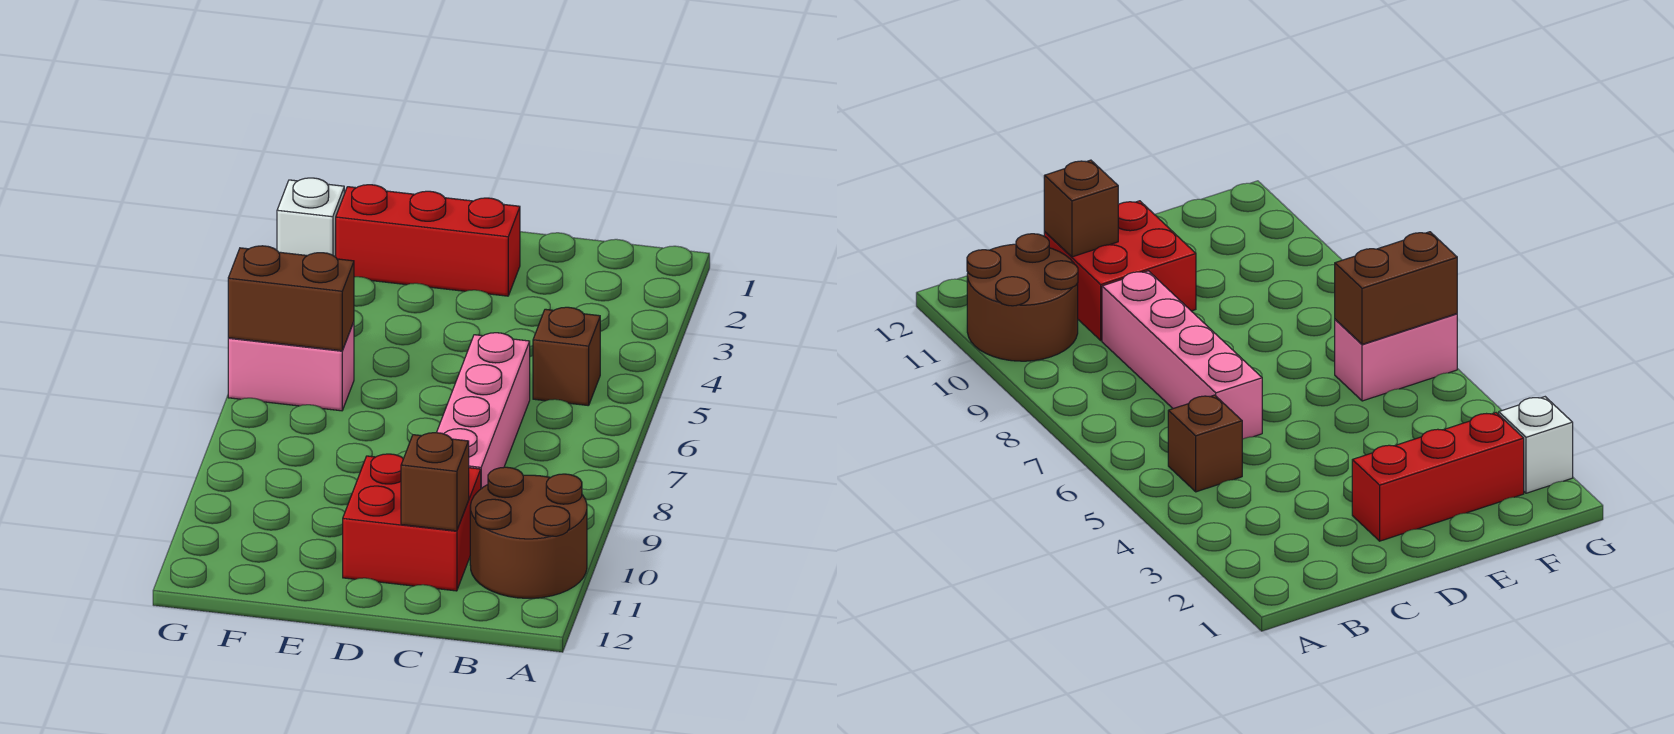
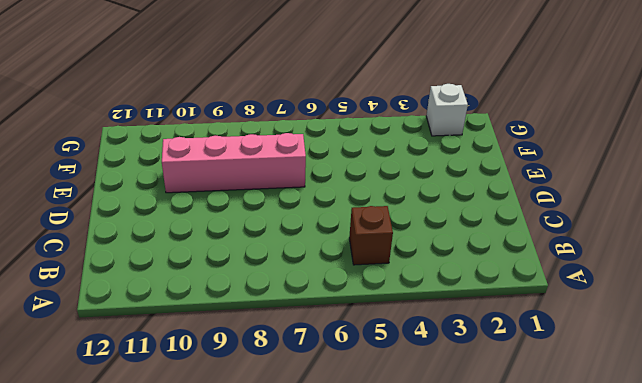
pink brick E7:E10 level 1 -> pink brick C6:C9 level 1
none -> brown round brick A10:B11 level 1
none -> red brick C10:D11 level 1

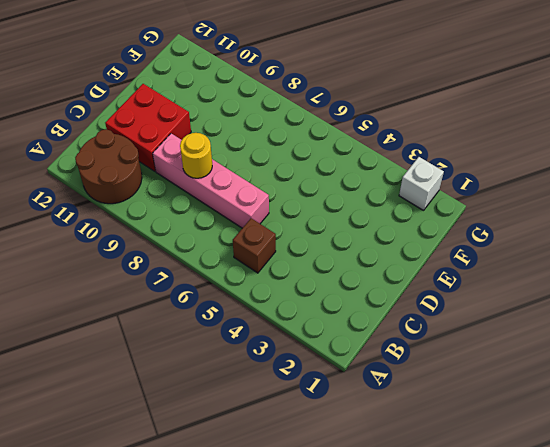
yellow round brick C8 level 2 -> none
none -> red brick D2:F2 level 1
none -> pink brick F6:G6 level 1

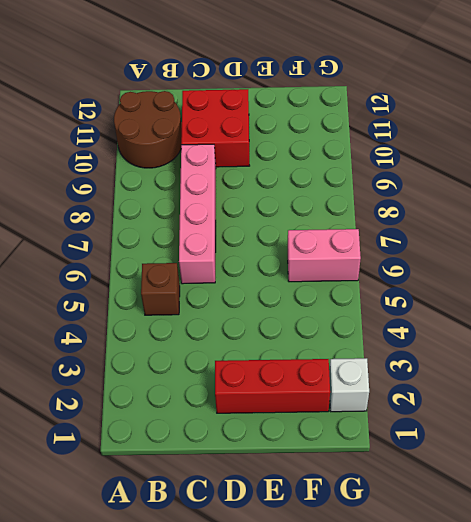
none -> brown brick C11 level 2
none -> brown brick F6:G6 level 2

